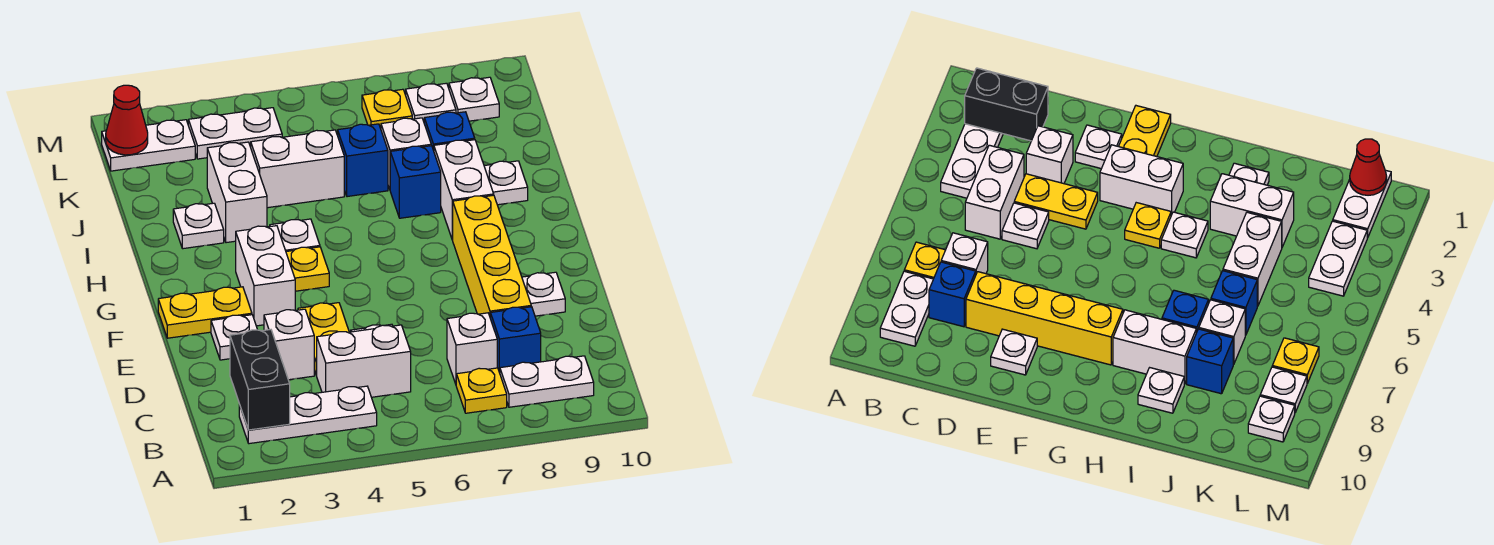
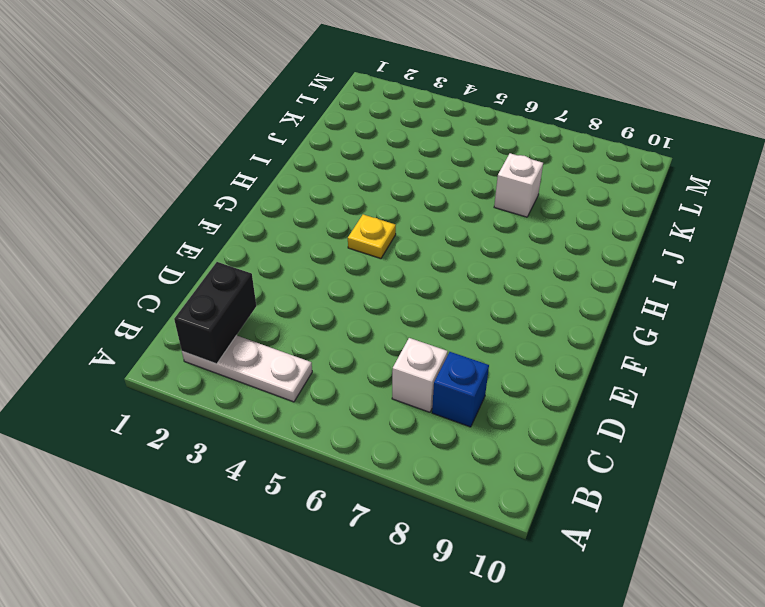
none -> yellow plate B7 level 1
none -> white plate B8:B9 level 1
none -> white brick C4:C5 level 1
none -> white brick D3 level 1

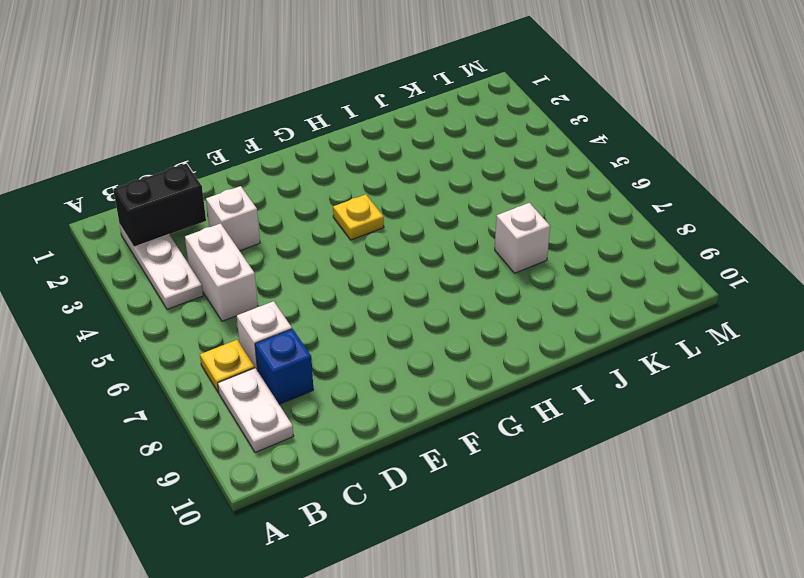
none -> yellow plate D4:E4 level 1
none -> white plate D5 level 1
none -> yellow brick D8:G8 level 1
none -> white plate E2 level 1

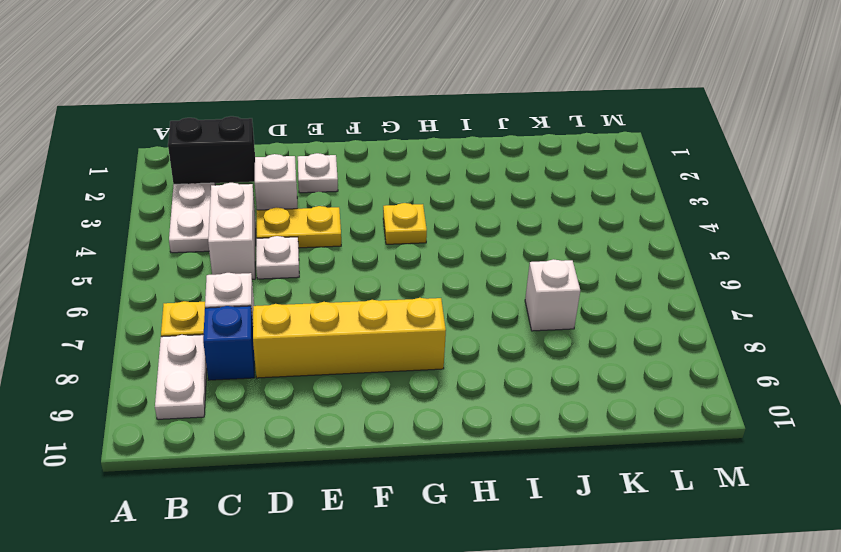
none -> white plate E9 level 1
none -> yellow plate F1:F2 level 1
none -> white brick F3:G3 level 1
none -> white plate H4 level 1

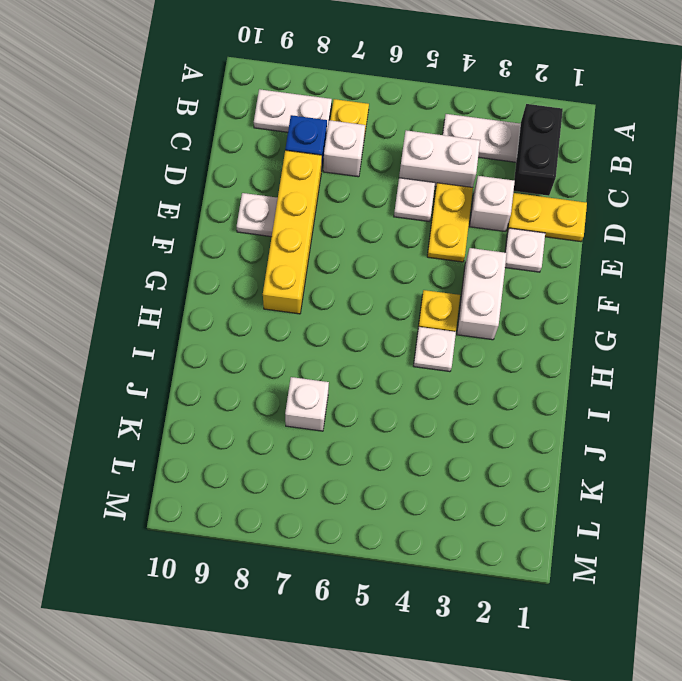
yellow plate D1:D2 level 1 -> yellow plate F1:F2 level 1
none -> white brick H8:I8 level 1
none -> white plate I2 level 1
none -> white brick I3:J3 level 1
none -> blue brick I7 level 1

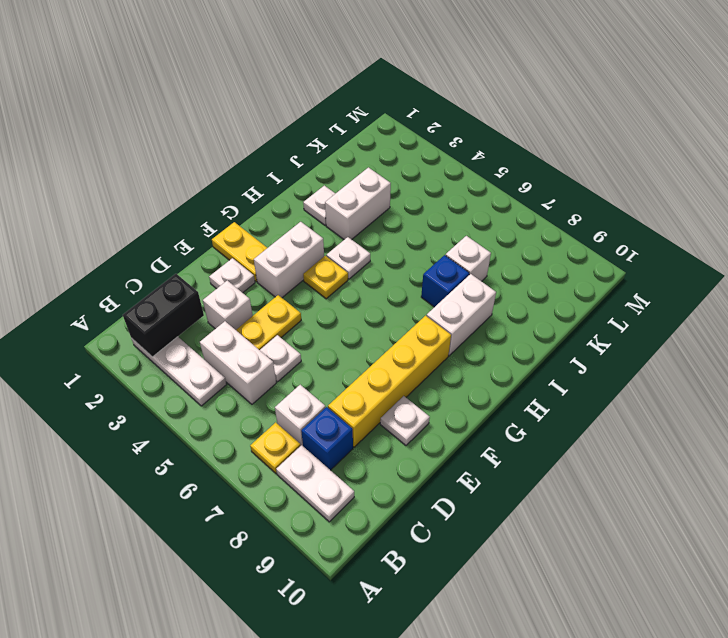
none -> white plate I9 level 1
none -> white brick J4:J5 level 1
none -> blue brick J6 level 1
none -> blue brick J8 level 1

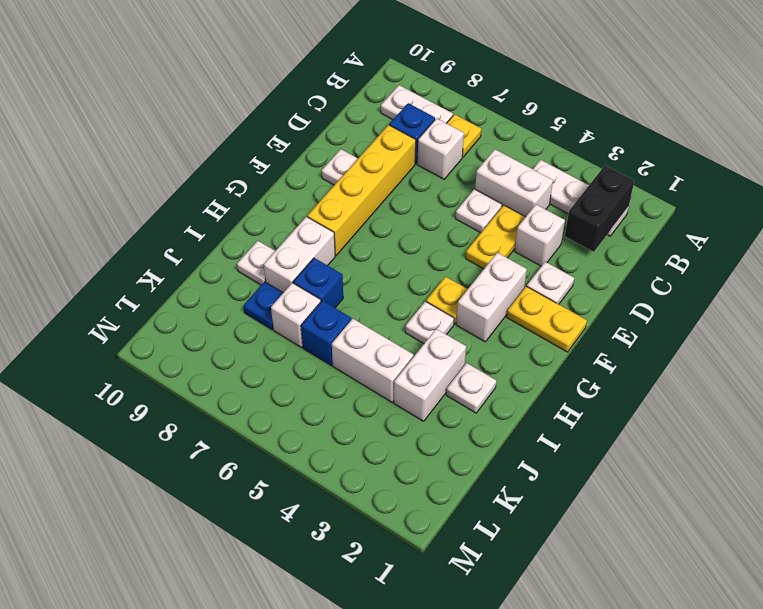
blue plate J8 level 1 -> blue brick J8 level 1
none -> white plate L1:L2 level 1
none -> white plate L3:L4 level 1
none -> yellow plate L7 level 1
none -> white plate L8 level 1

